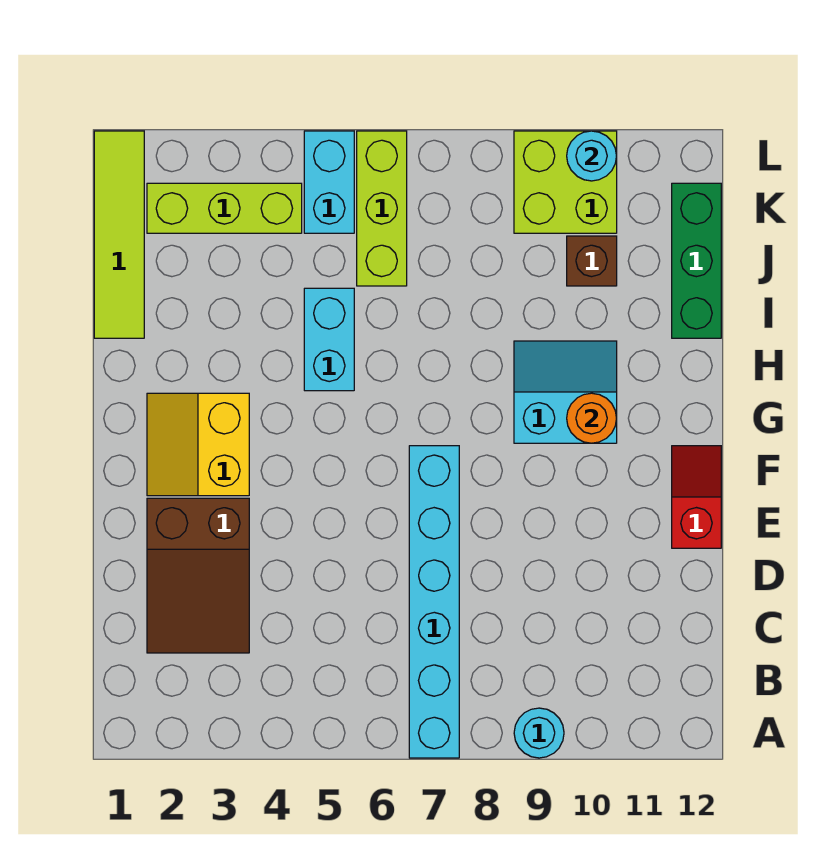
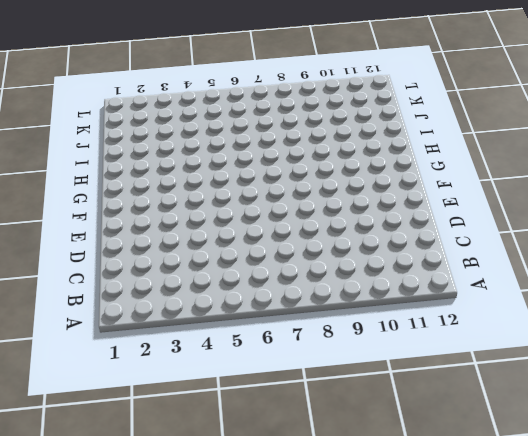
none -> cyan brick A7:F7 level 1
none -> cyan round brick A9 level 1
none -> brown slope C2:E3 level 1 top E

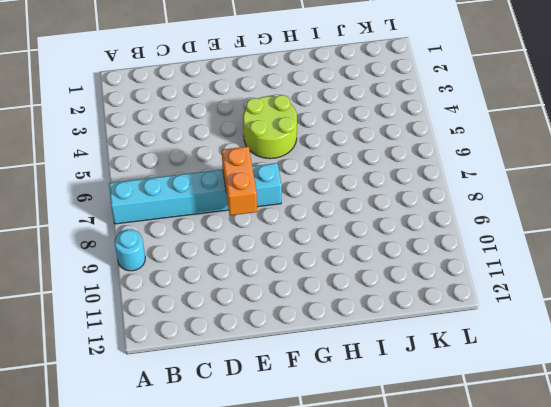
orange brick E7:E8 level 2 -> none
lime round brick F4:G5 level 1 -> none
none -> brown slope C2:E3 level 1 top E
none -> red slope E12:F12 level 1 top E
none -> yellow slope F2:G3 level 1 top 3

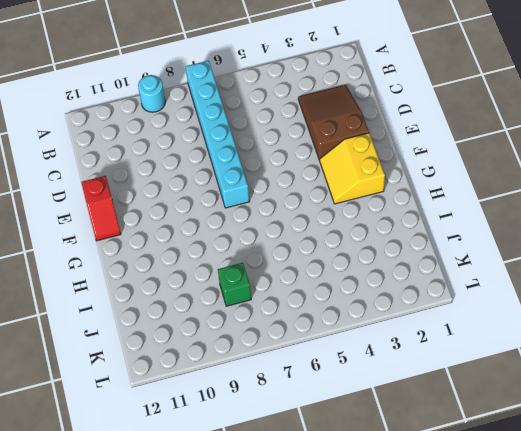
yellow slope F2:G3 level 1 top 2 -> yellow slope F2:G3 level 1 top 3
green brick J8 level 1 -> none
none -> cyan slope G9:H10 level 1 top G
none -> cyan brick H5:I5 level 1
none -> lime tile I1:L1 level 1

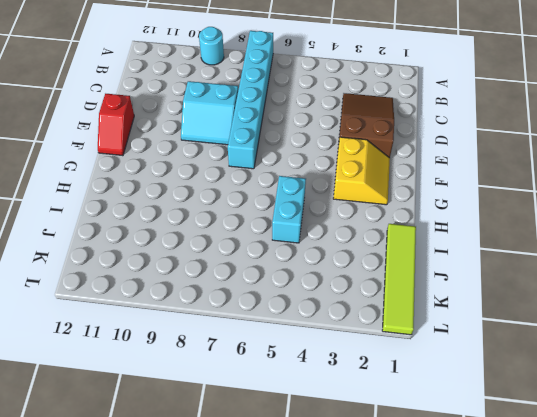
cyan slope D8:E9 level 1 top D -> cyan slope G9:H10 level 1 top G
none -> green brick I12:K12 level 1
none -> lime brick J6:L6 level 1
none -> brown brick J10 level 1

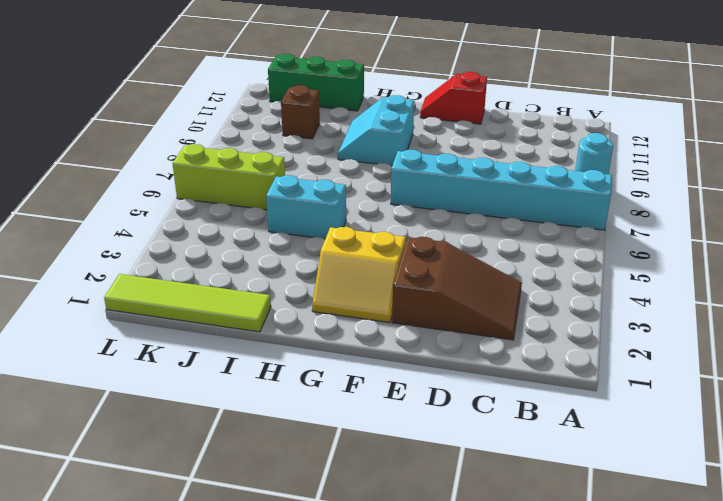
none -> lime brick K2:K4 level 1
none -> cyan brick K5:L5 level 1
none -> lime brick K9:L10 level 1

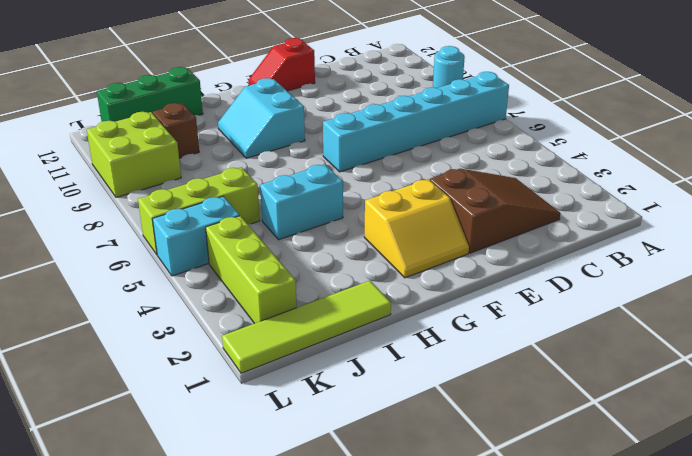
none -> orange round brick G10 level 2
none -> cyan round brick L10 level 2

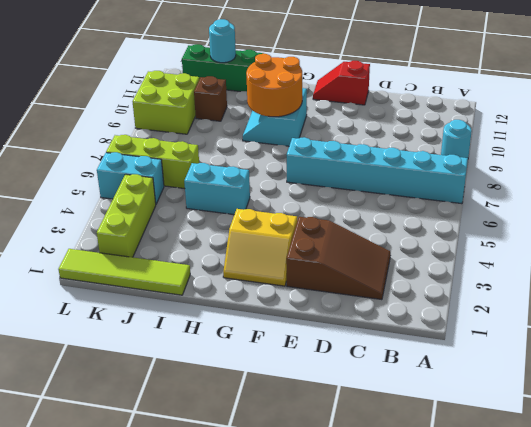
orange round brick G9:H10 level 2 -> orange round brick G10 level 2
cyan round brick J12 level 2 -> cyan round brick L10 level 2

